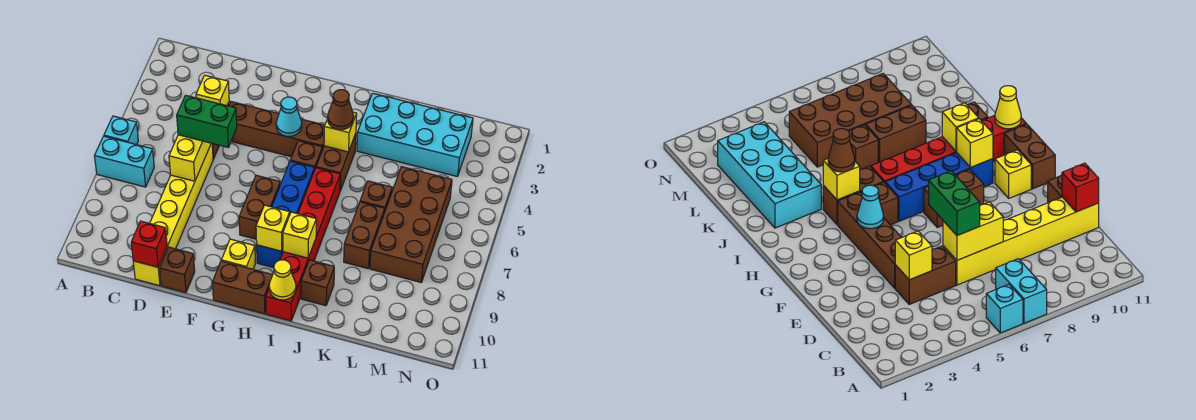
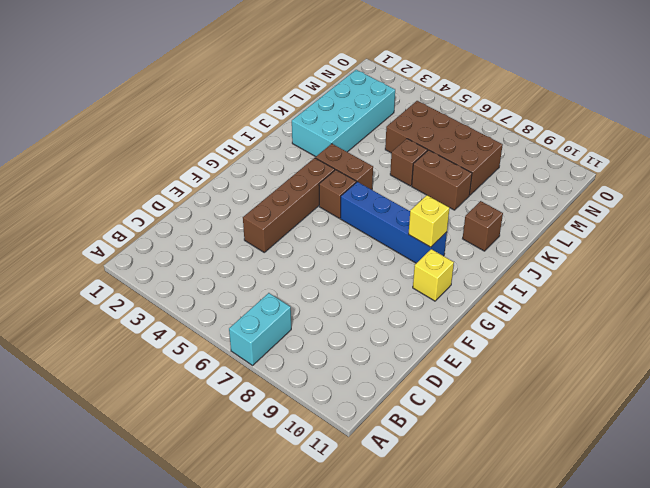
none -> cyan brick A6 level 1
none -> brown brick D4:D5 level 1
none -> yellow brick D6:D11 level 1

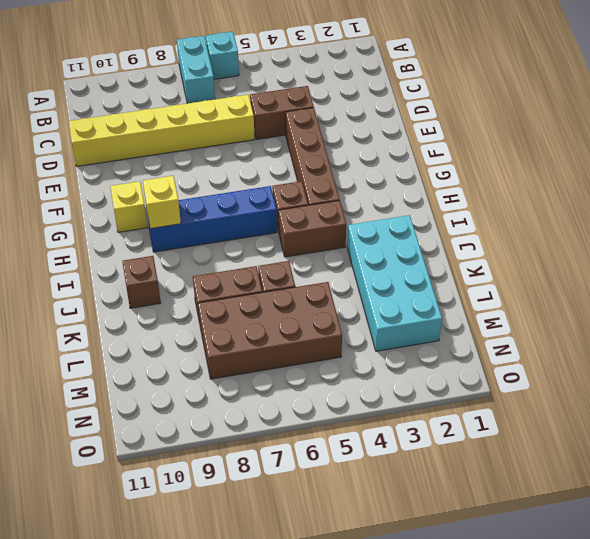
none -> brown brick E11 level 1
none -> brown brick G7:G8 level 1
none -> brown brick G11:H11 level 1

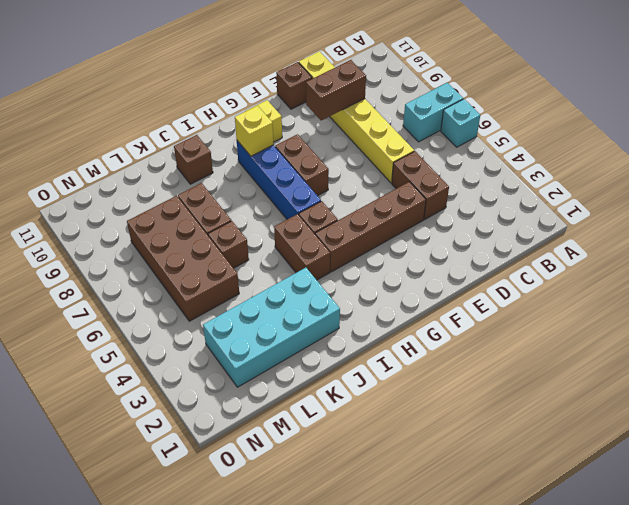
brown brick D9:E9 level 2 -> brown brick G11:H11 level 1
none -> red brick I6:I11 level 1
none -> yellow brick D4 level 2
none -> yellow brick D6:D7 level 2

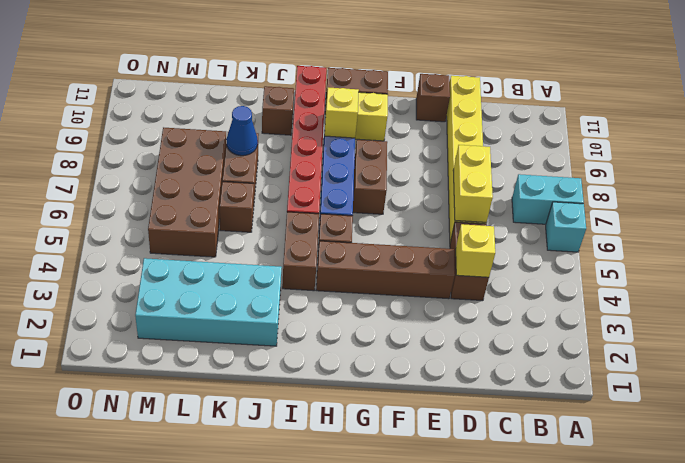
blue cone K8 level 2 -> none
none -> red brick D11 level 2
none -> cyan cone G4 level 2
none -> yellow brick I4 level 2

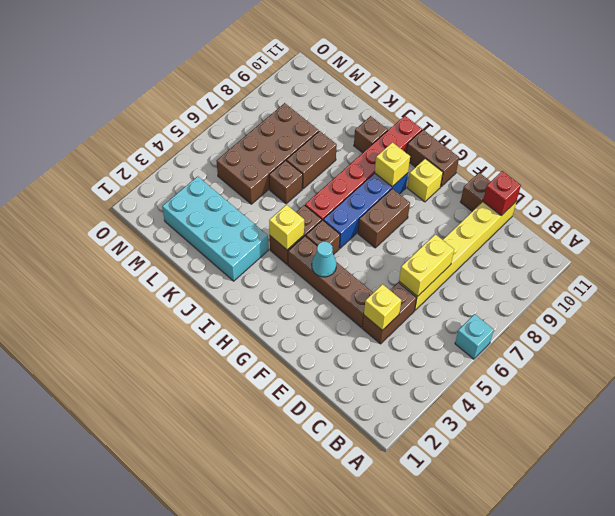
none -> cyan brick A7:B7 level 1
none -> yellow brick I9 level 2
none -> yellow cone I11 level 2

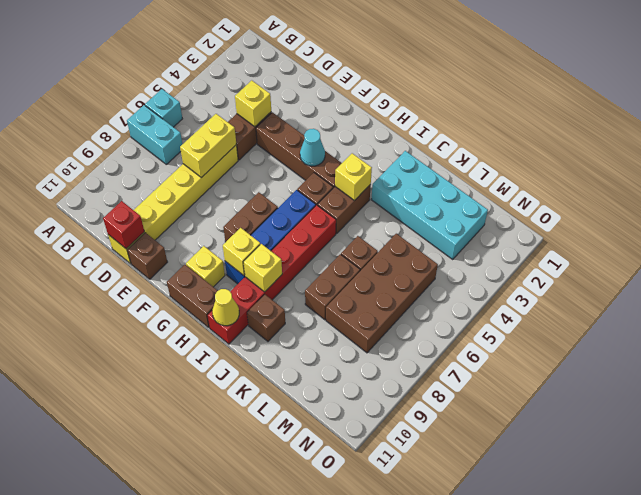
none -> green brick D6:E6 level 3
none -> brown cone I4 level 3

